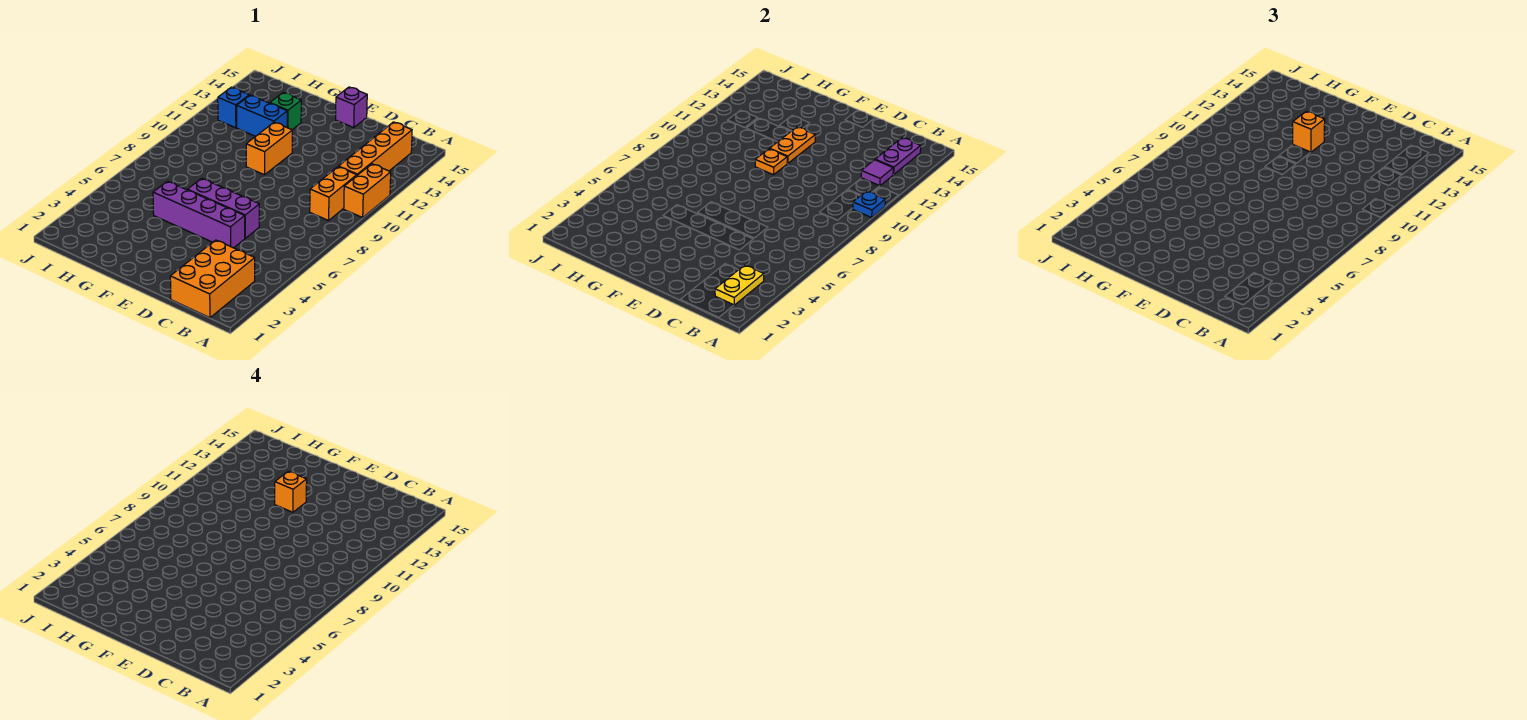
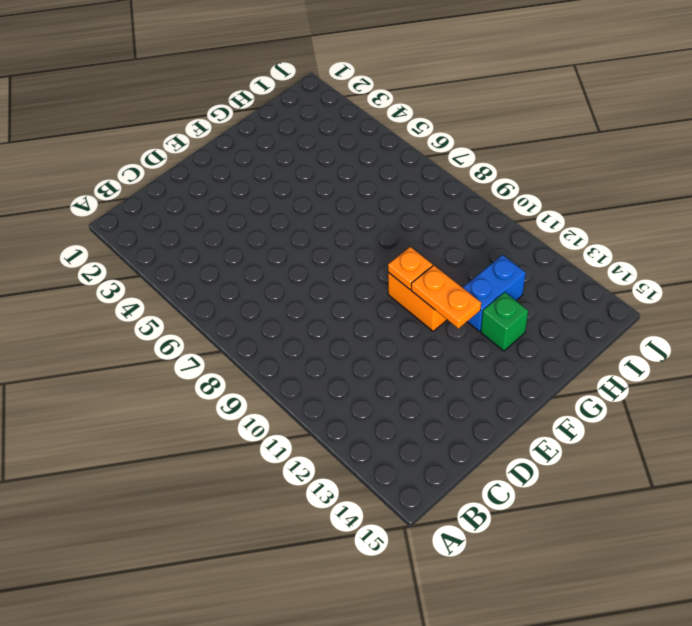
none -> orange brick A10:A11 level 1
none -> orange brick B1:C3 level 1
none -> orange brick B9:B10 level 1

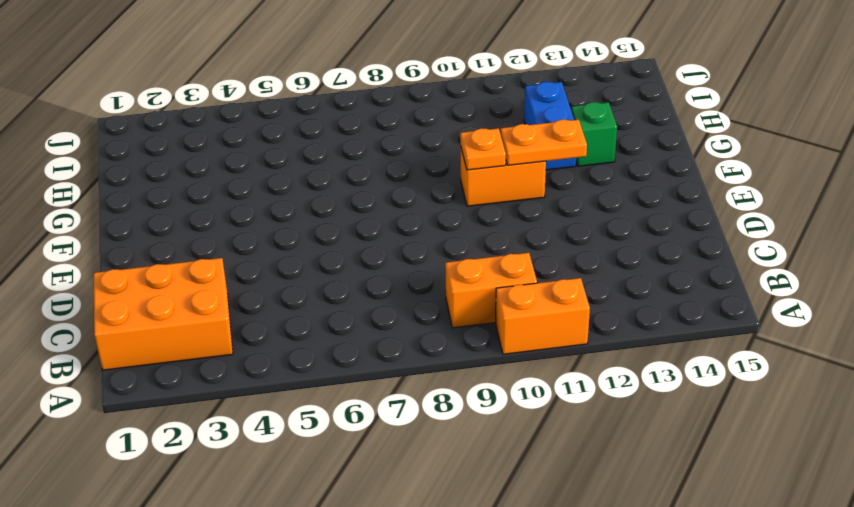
none -> orange brick B11:B14 level 1
none -> purple brick D5:G5 level 1
none -> purple brick D6:F6 level 1

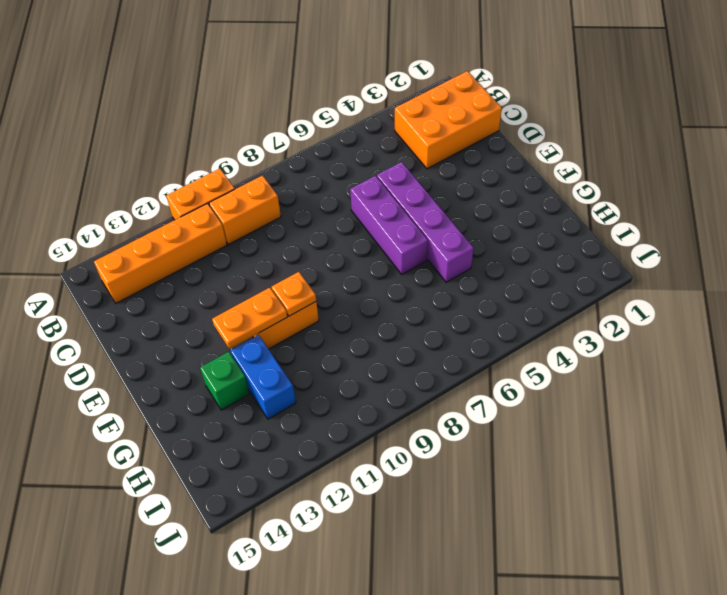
none -> purple brick E15 level 1
none -> blue brick I12 level 1
none -> blue plate A10 level 2

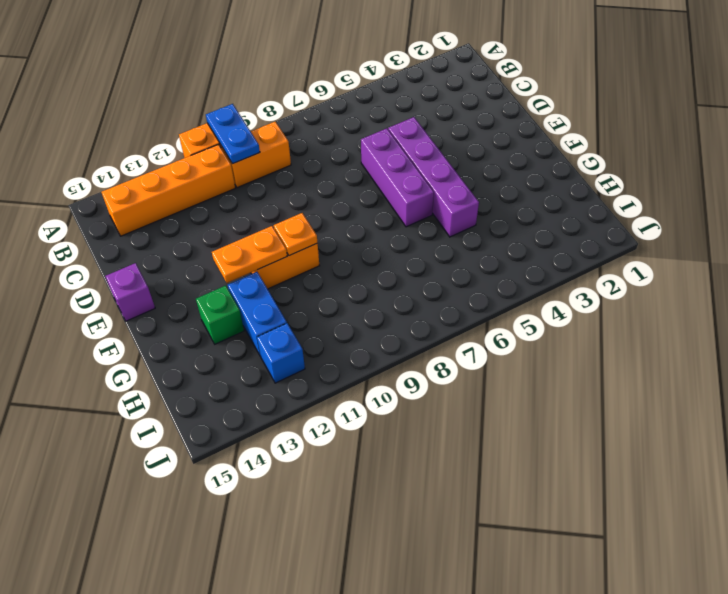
blue plate A10:B10 level 2 -> blue plate A10 level 2
none -> orange brick B1:C3 level 1
none -> yellow plate B2:B3 level 2
none -> purple tile B12 level 2

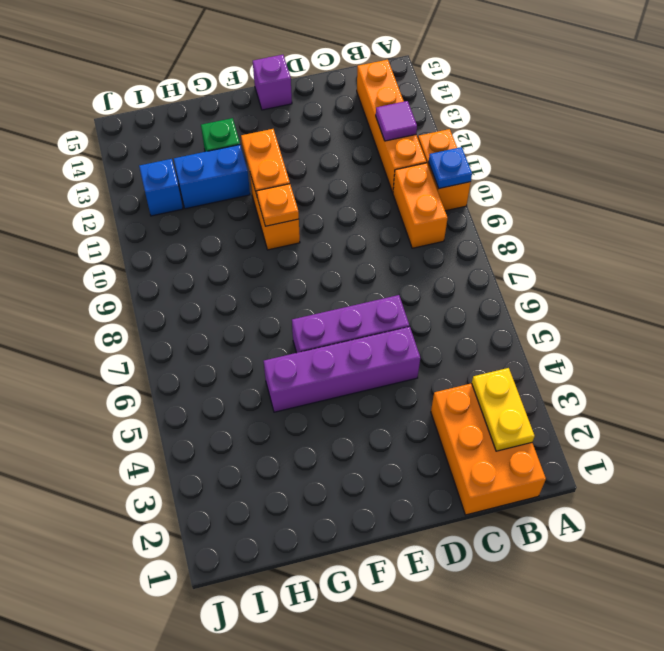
none -> purple plate B13:B14 level 2
none -> orange brick F12 level 3
none -> orange brick F12 level 4

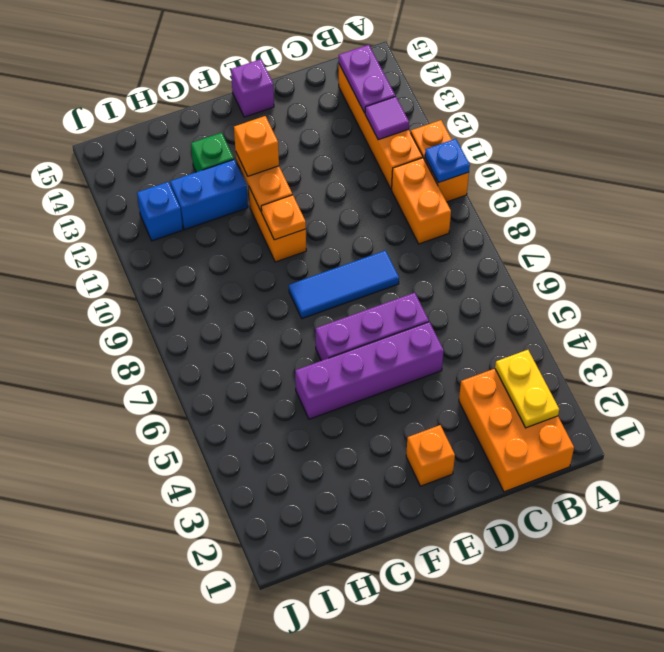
blue tile D8:F8 level 1 -> none
orange brick E2 level 1 -> orange brick F12 level 4

